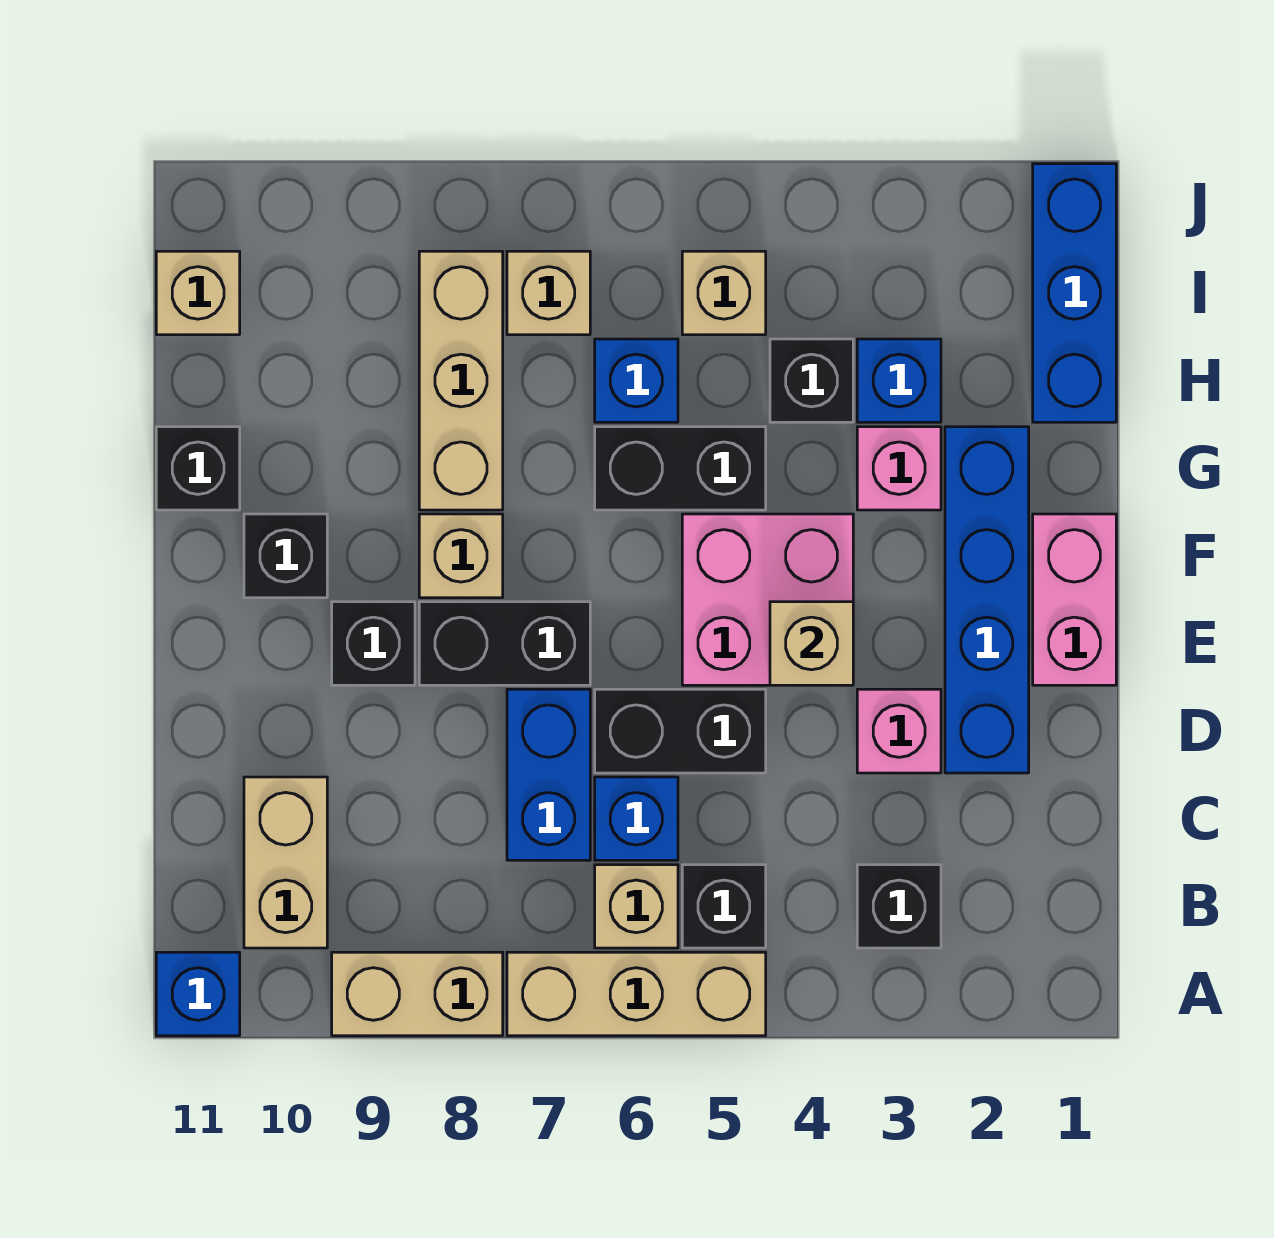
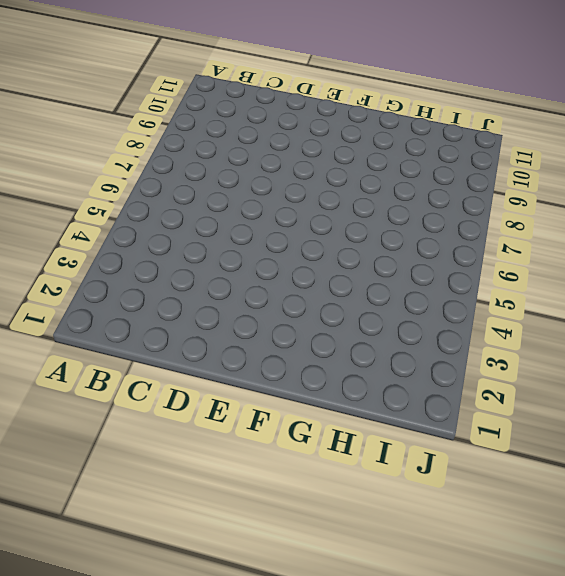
none -> tan brick A5:A7 level 1
none -> tan brick A8:A9 level 1
none -> blue brick A11 level 1
none -> black brick B3 level 1

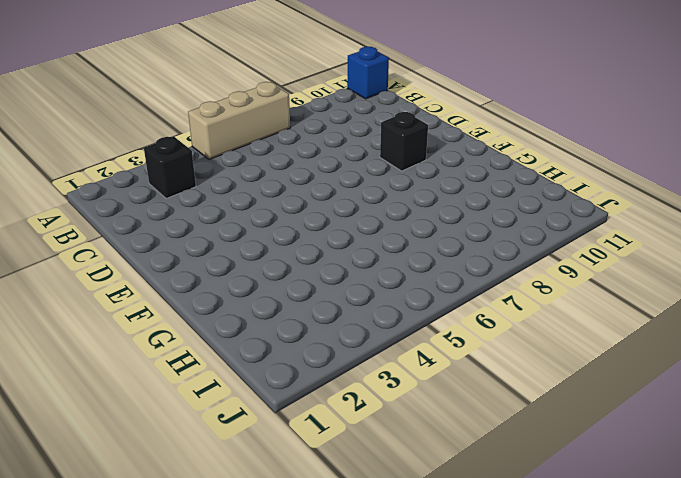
none -> tan brick A8:A9 level 1
none -> black brick B5 level 1
none -> tan brick B6 level 1
none -> tan brick B10:C10 level 1

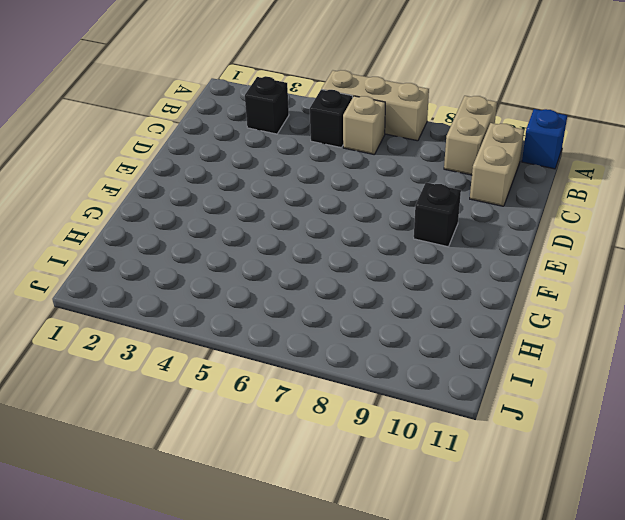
tan brick A9:B9 level 1 -> tan brick A8:A9 level 1
none -> blue brick C6 level 1
none -> blue brick C7:D7 level 1
none -> blue brick D2:G2 level 1
none -> pink brick D3 level 1

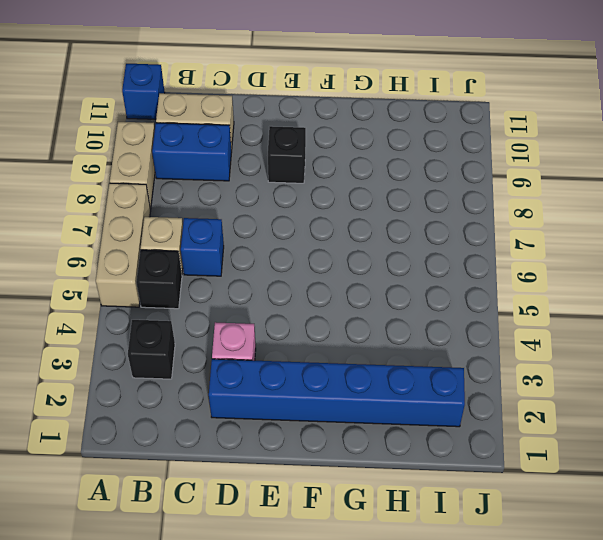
blue brick B9:C9 level 1 -> blue brick C7:D7 level 1
blue brick D2:I2 level 1 -> blue brick D2:G2 level 1
none -> black brick D5:D6 level 1
none -> pink brick E1:F1 level 1
none -> pink brick E4:F5 level 1
none -> black brick E7:E8 level 1

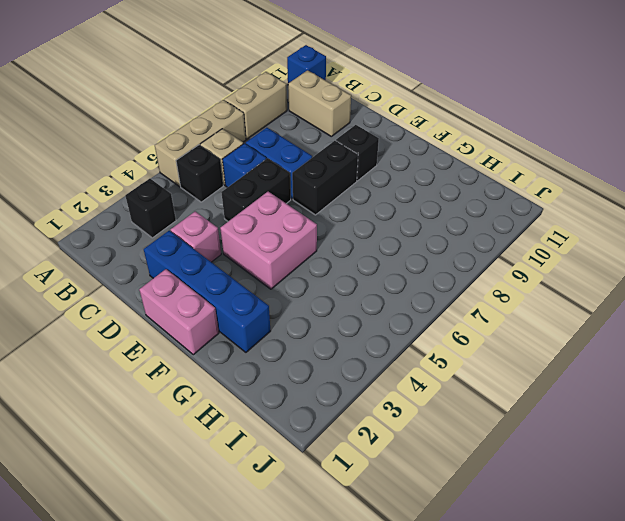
none -> tan brick F8 level 1
none -> black brick F10 level 1
none -> pink brick G3 level 1
none -> black brick G5:G6 level 1

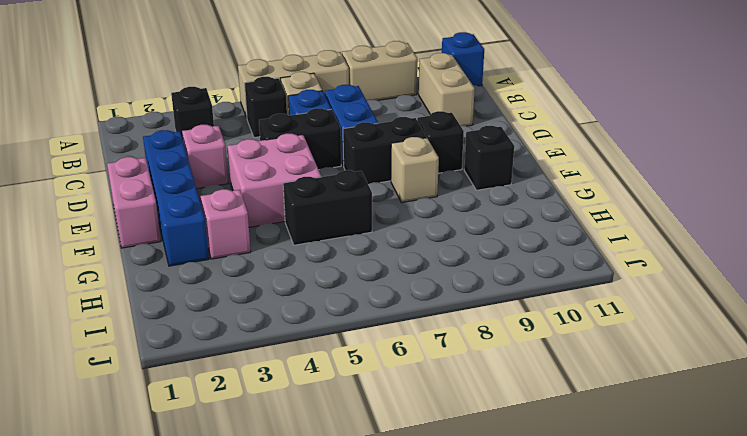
none -> tan brick G8:I8 level 1
none -> black brick G11 level 1
none -> blue brick H1:J1 level 1
none -> blue brick H3 level 1

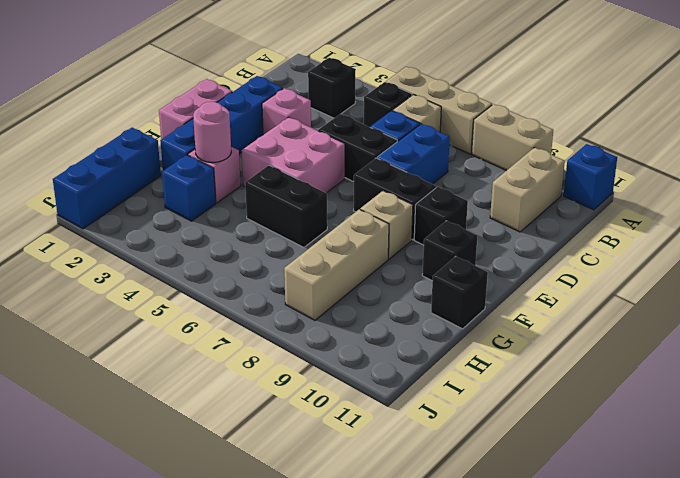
pink round brick G3 level 2 -> none
none -> black brick H4 level 1
none -> blue brick H6 level 1
none -> tan brick I5 level 1
none -> tan brick I7 level 1

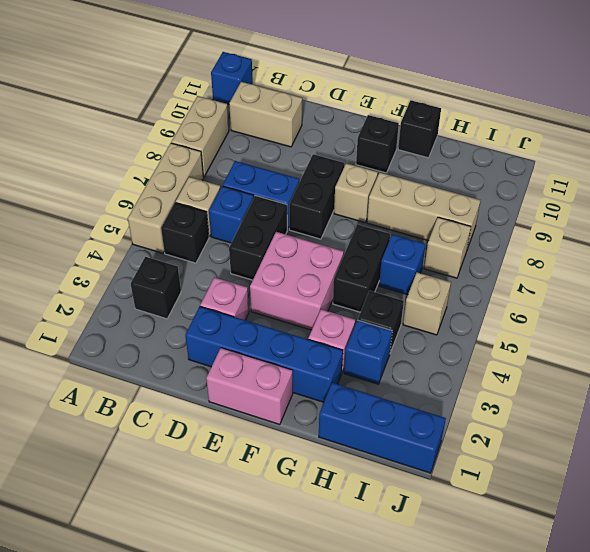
none -> black brick E9 level 1
none -> tan brick I11 level 1
none -> tan brick E4 level 2

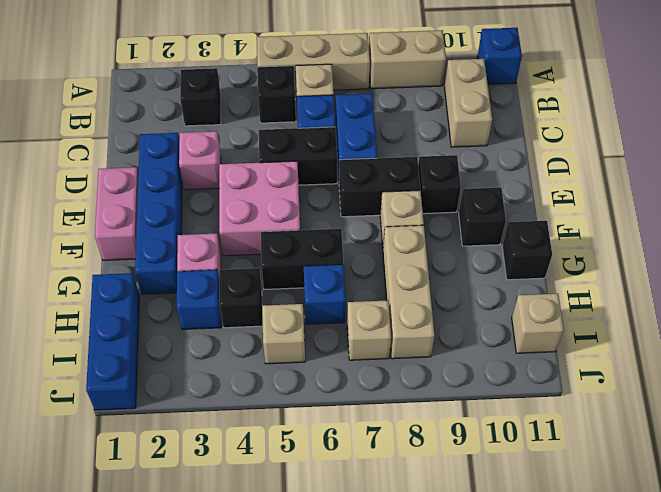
none -> tan brick E4 level 2

